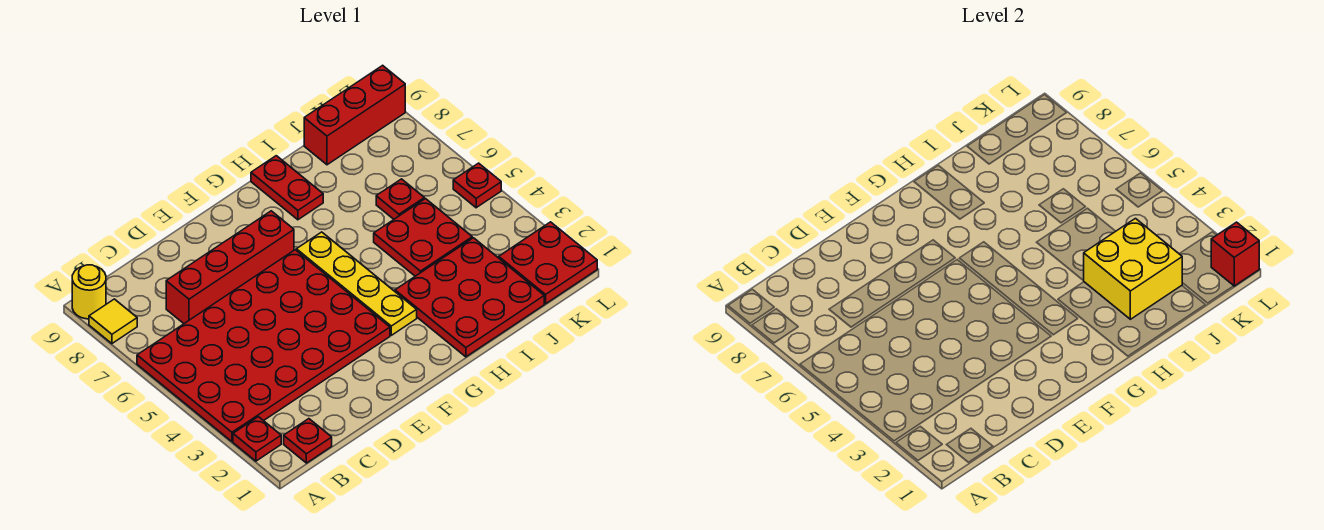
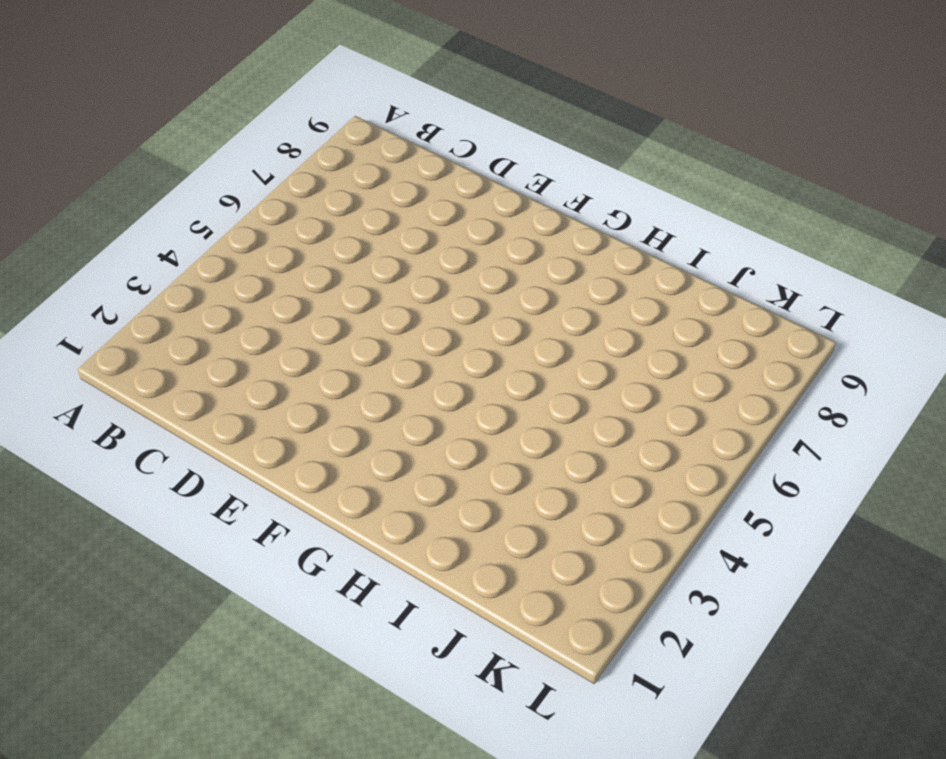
none -> red plate A2 level 1
none -> red plate A3:F6 level 1
none -> yellow tile A8 level 1

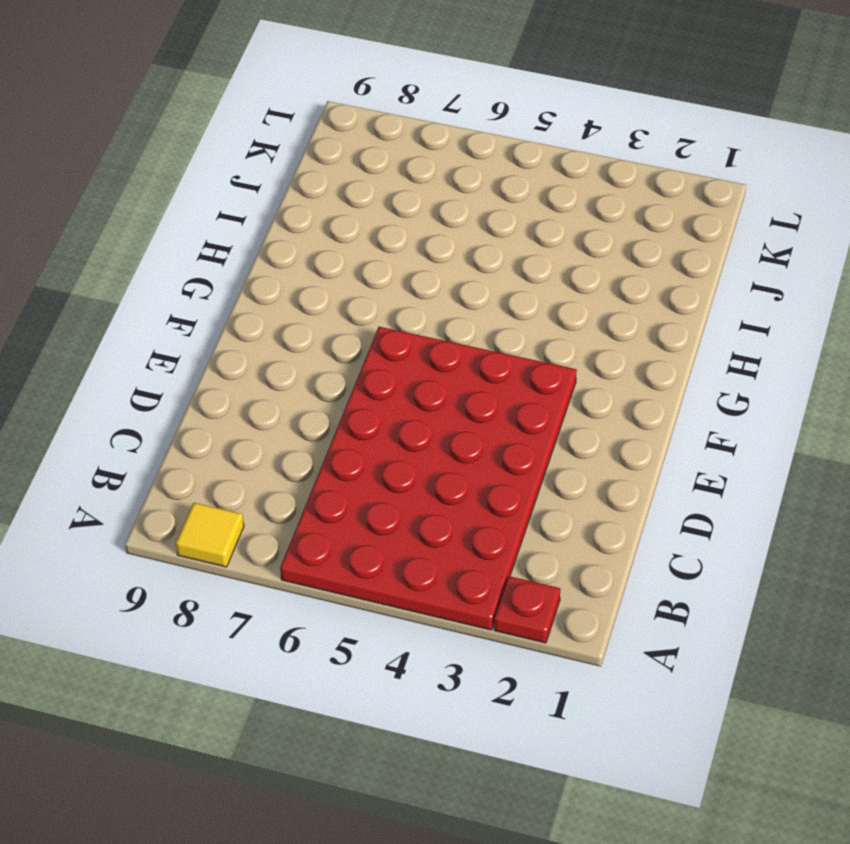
none -> yellow round brick A9 level 1
none -> red plate B1 level 1
none -> red brick C7:F7 level 1

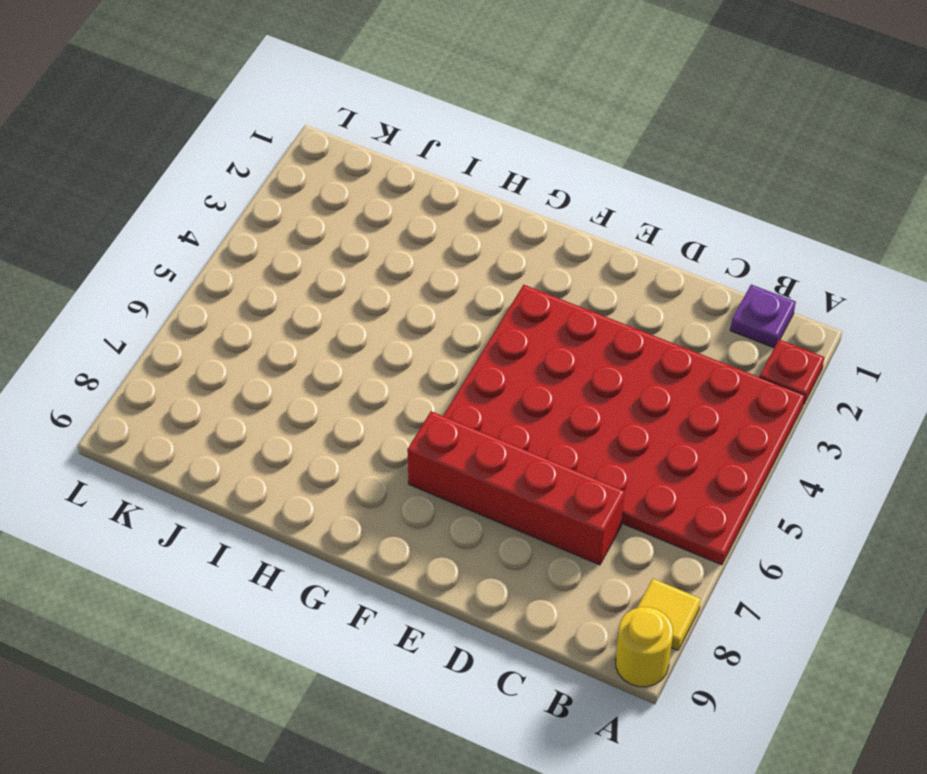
purple plate B1 level 1 -> red plate B1 level 1
none -> yellow plate G3:G6 level 1
none -> red plate H1:J3 level 1
none -> red plate H8:H9 level 1

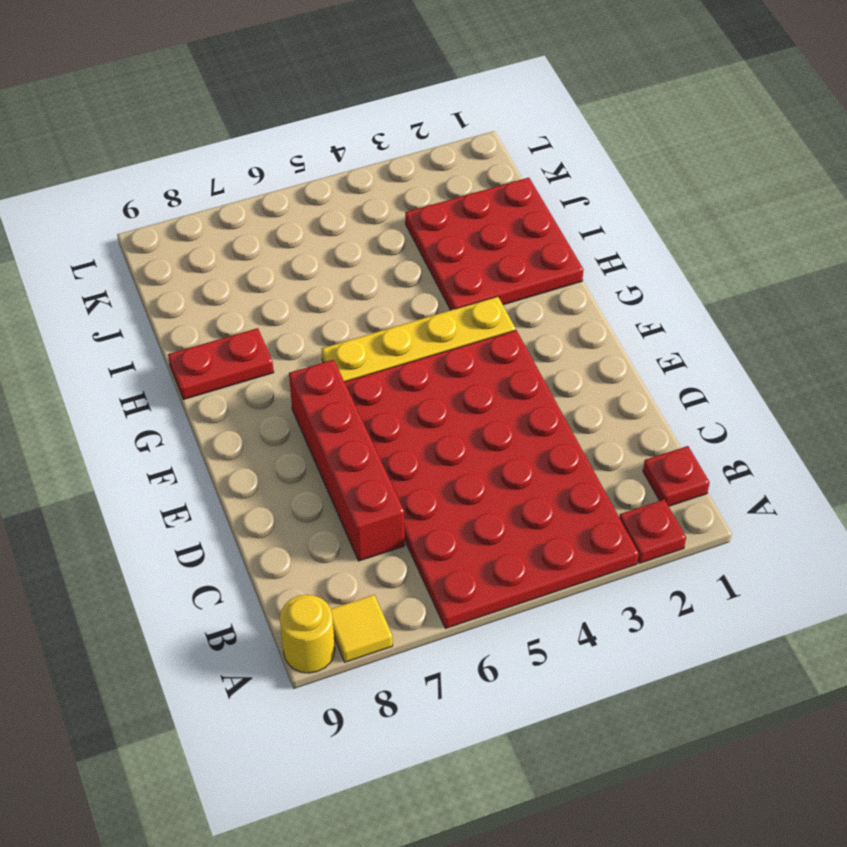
none -> red plate I4:J5 level 1
none -> red plate J6 level 1
none -> red brick J9:L9 level 1

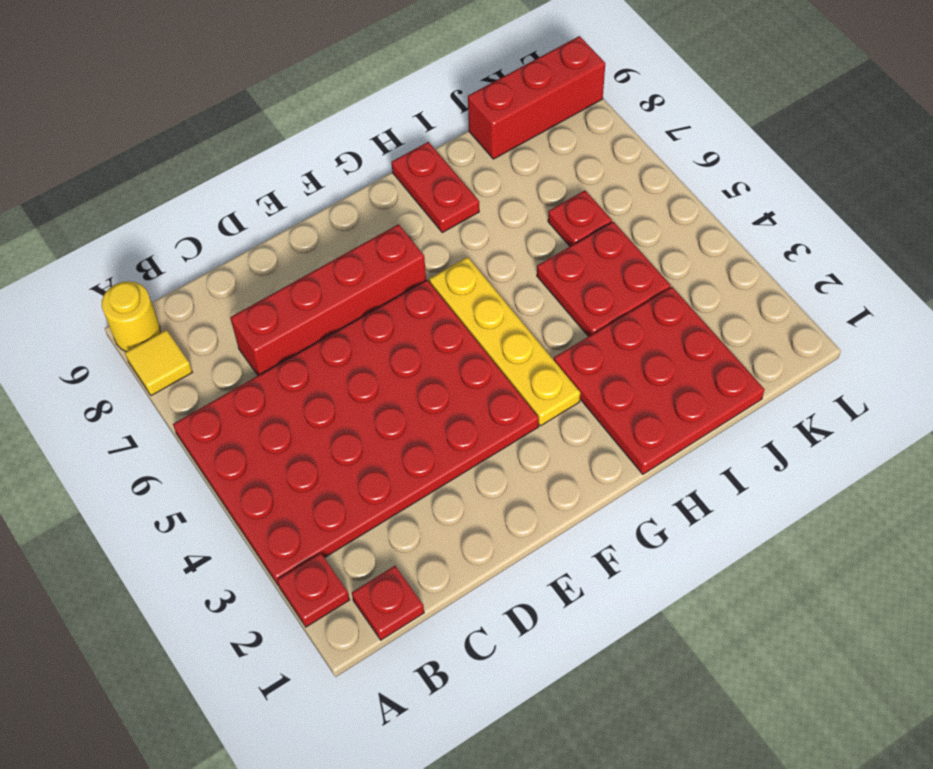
none -> red plate K1:L2 level 1
none -> red plate L5 level 1
none -> yellow brick I2:J3 level 2

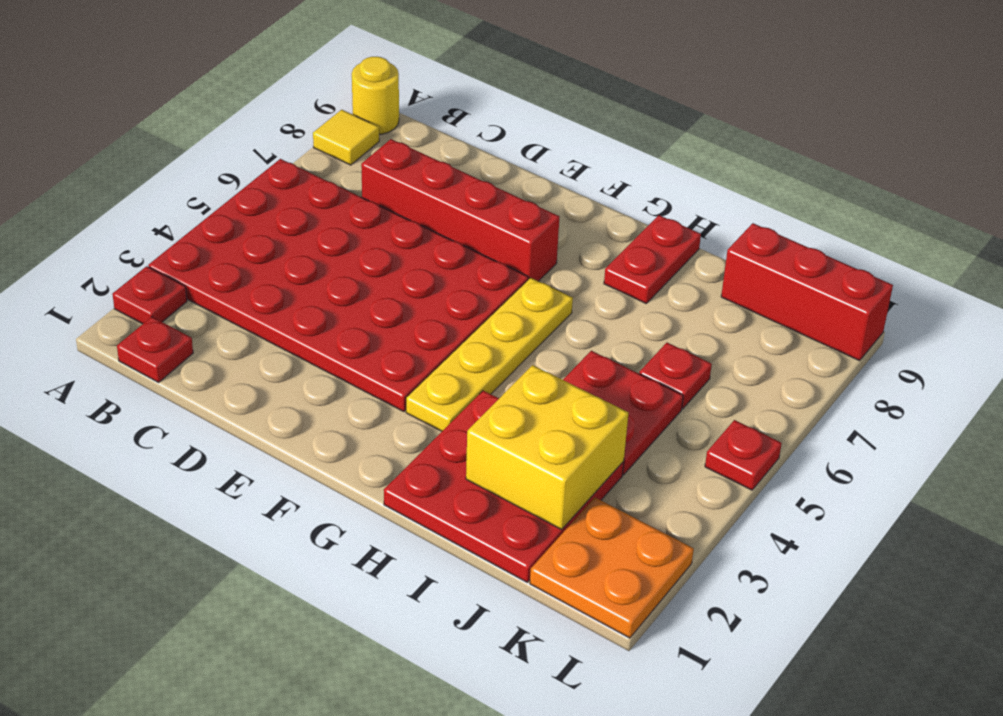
orange plate K1:L2 level 1 -> red plate K1:L2 level 1
none -> red brick L1 level 2

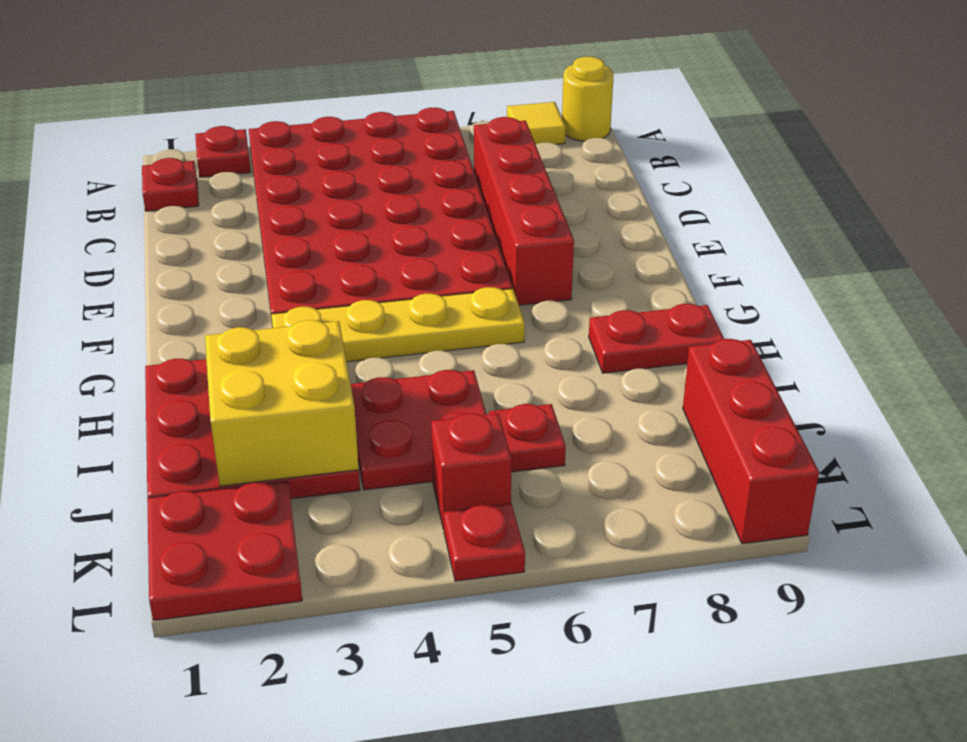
red brick K5 level 1 -> red brick L1 level 2

